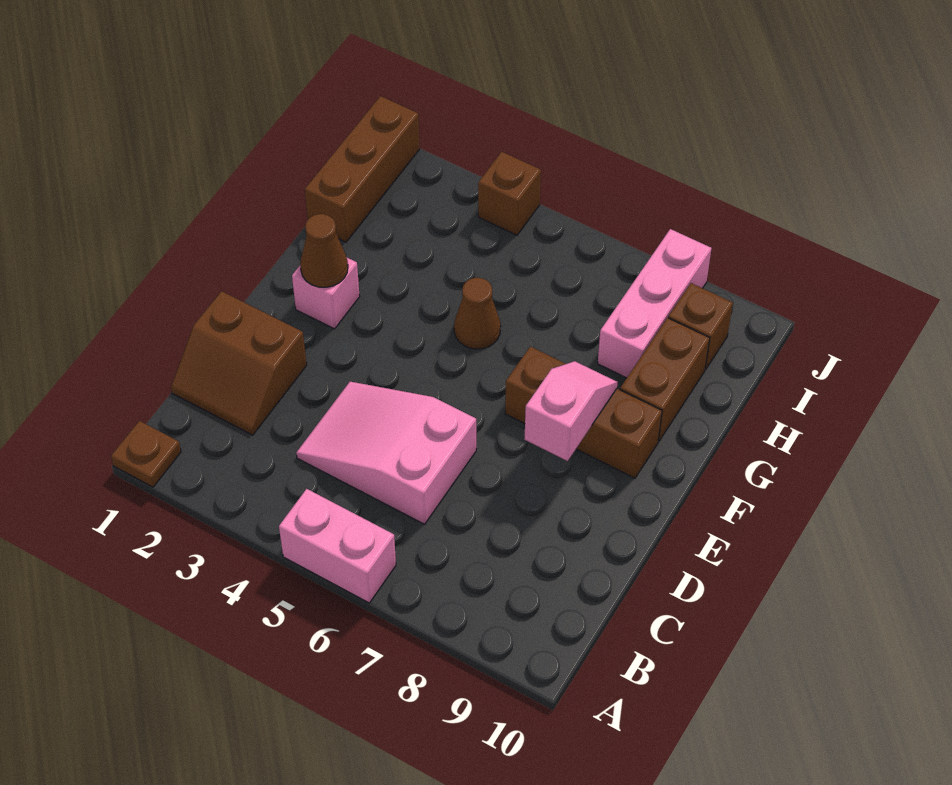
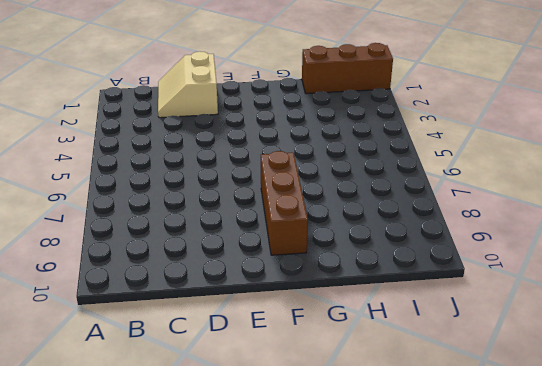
tan slope C1:D2 level 1 top D -> brown slope C1:D2 level 1 top D
none -> brown plate A1 level 1
none -> pink brick A5:A6 level 1
none -> pink slope C4:D6 level 1 top 6

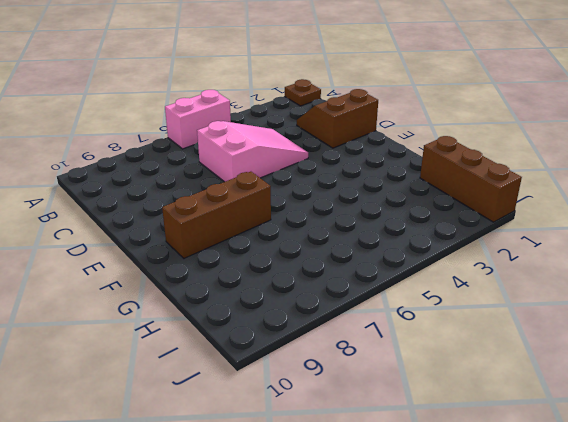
none -> pink brick F2 level 1
none -> brown cone G5 level 1
none -> brown brick G9:H9 level 1

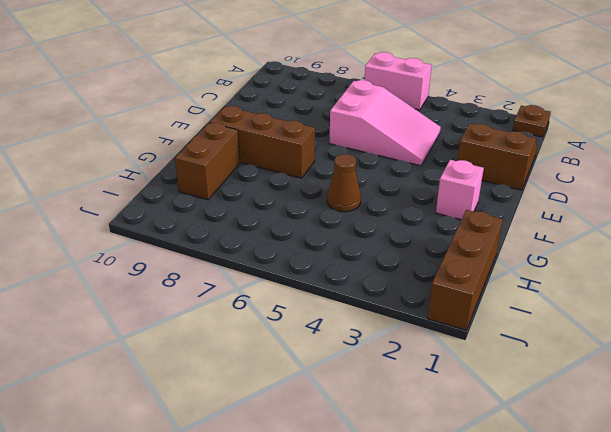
none -> pink brick H8:J8 level 1
none -> brown brick I9 level 1
none -> brown brick J4 level 1

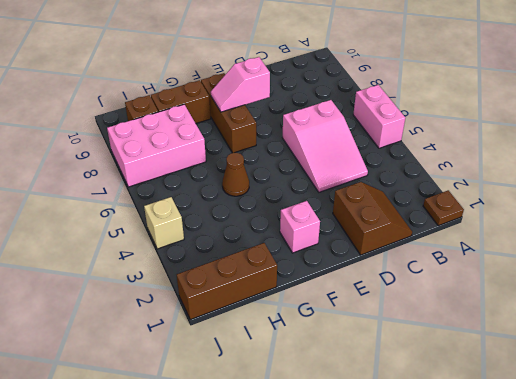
pink brick H7:J8 level 1 -> pink brick H8:J8 level 1
tan brick J4 level 1 -> brown brick J4 level 1
none -> brown cone F2 level 2

